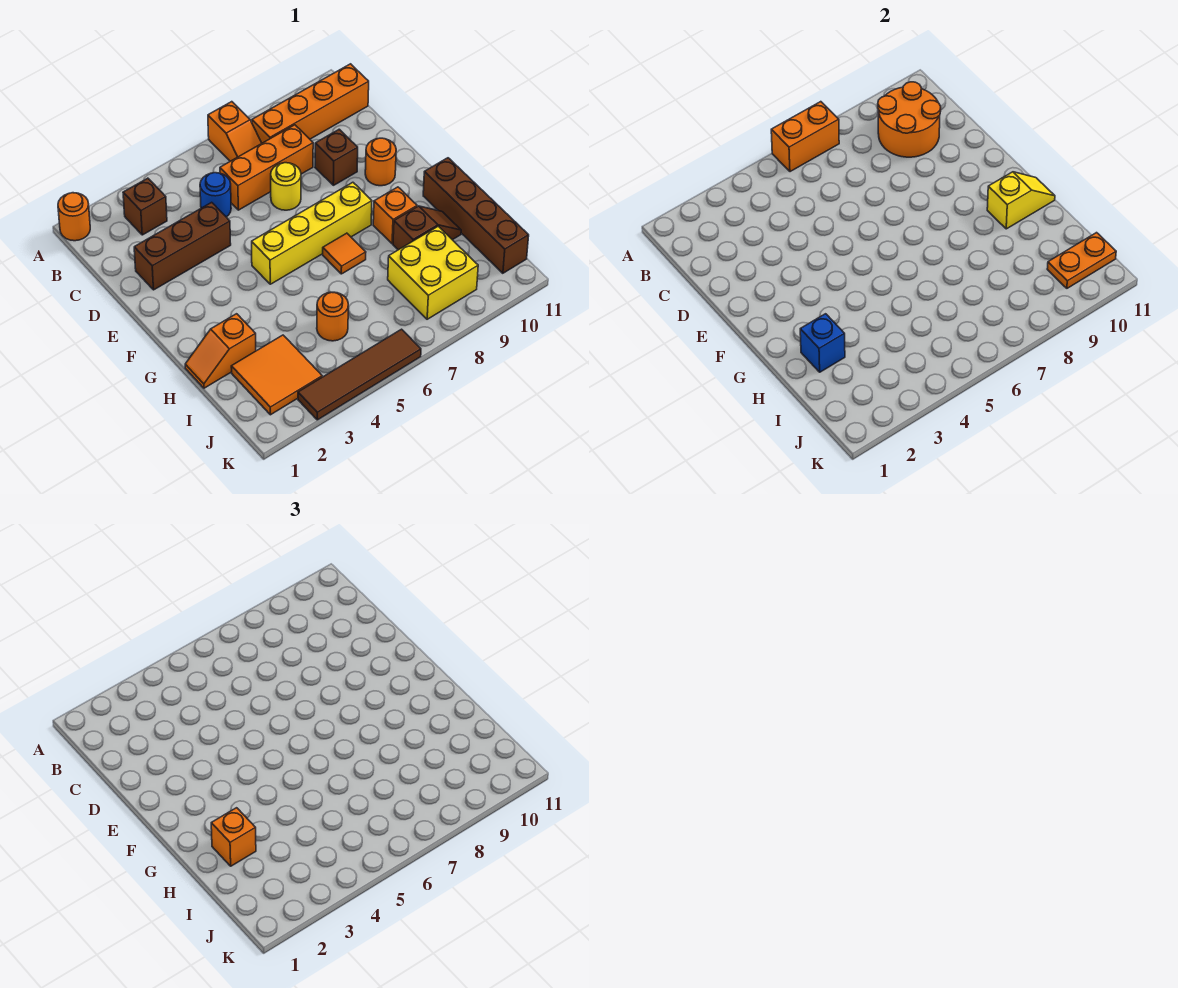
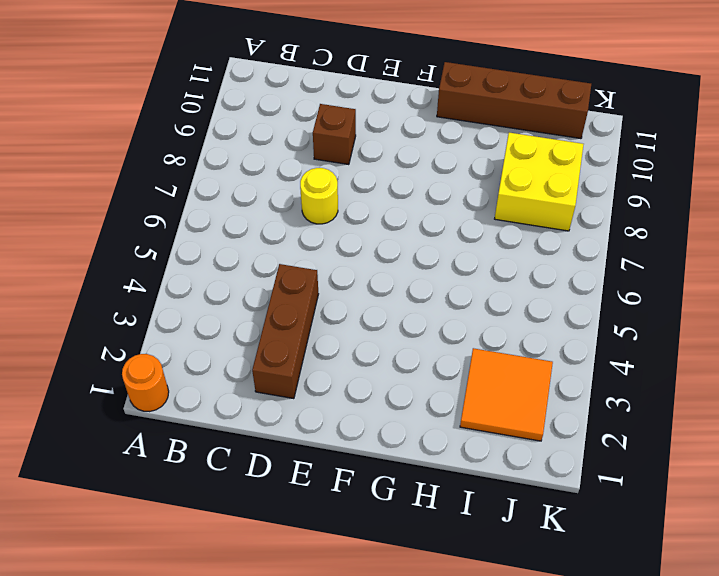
none -> orange slope A7:B7 level 1 top A
none -> brown brick B3 level 1
none -> orange brick B8:B11 level 1

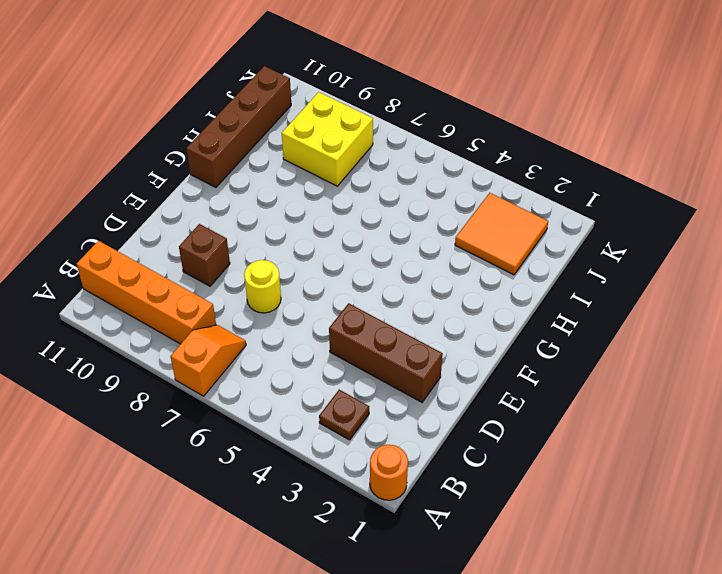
brown plate B3 level 1 -> brown brick B3 level 1
none -> blue round brick C5 level 1
none -> orange brick C6:C8 level 1
none -> orange round brick E10 level 1

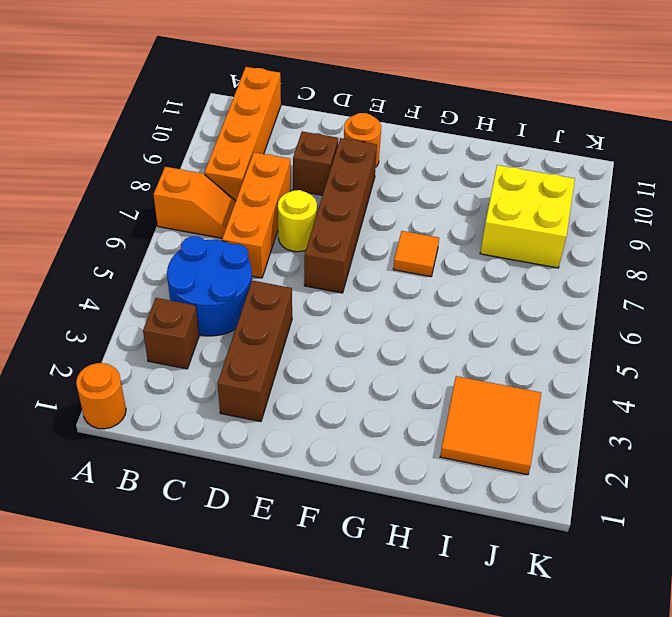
blue round brick B4:C5 level 1 -> blue round brick C5 level 1
brown brick E6:E9 level 1 -> brown brick G11:J11 level 1
none -> yellow brick F5:F8 level 1
none -> orange brick G9 level 1
none -> orange slope H1:H2 level 1 top 2

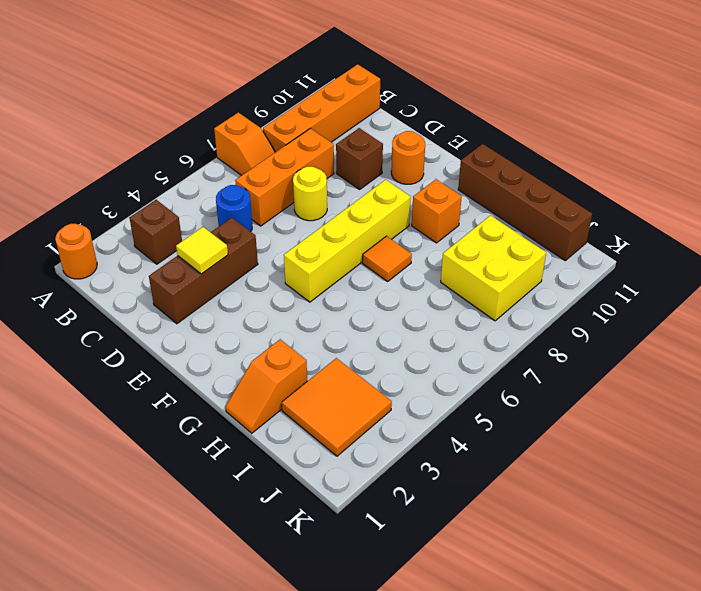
yellow tile D3 level 2 -> none
none -> brown slope H9:H10 level 1 top 9
none -> orange round brick I5 level 1
none -> brown tile K3:K6 level 1

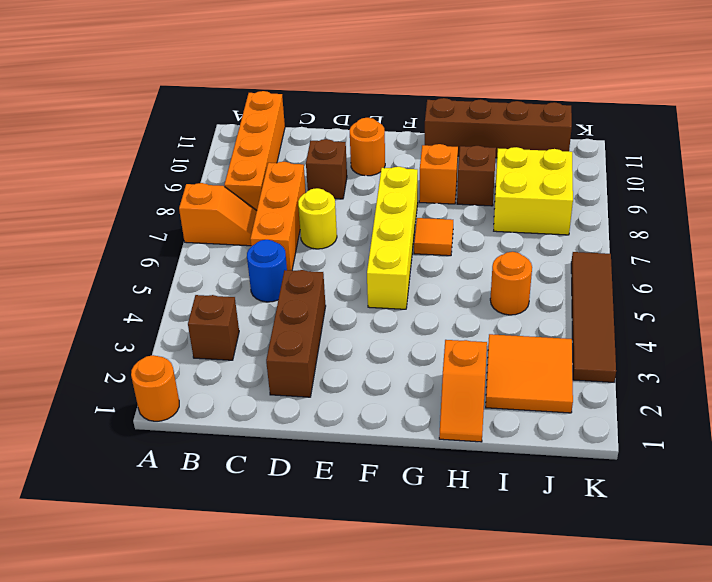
none -> orange brick A6:A7 level 2
none -> orange round brick B9:C10 level 2
none -> yellow slope G10:G11 level 2 top 10

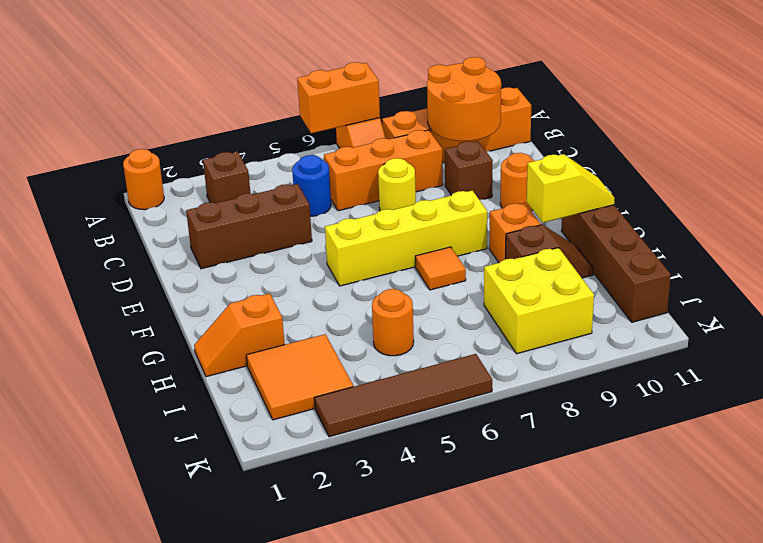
none -> blue brick H2 level 2
none -> orange plate J10:J11 level 2
none -> orange brick H2 level 3

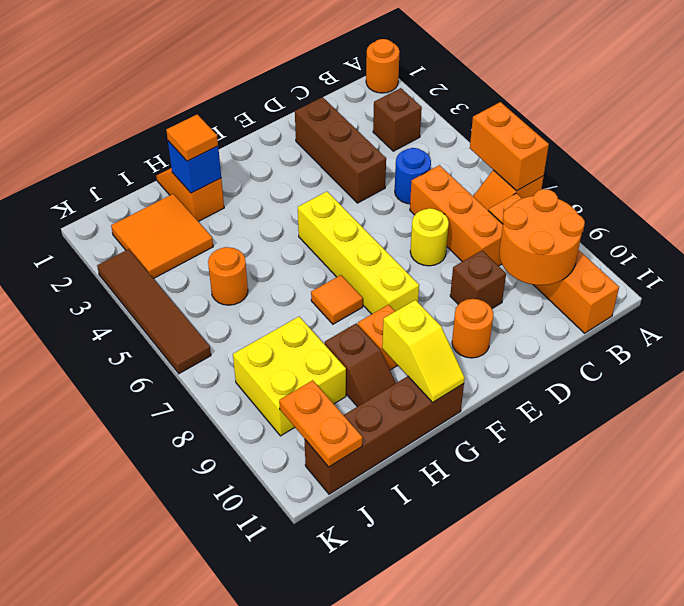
orange tile H2 level 3 -> orange brick H2 level 3

